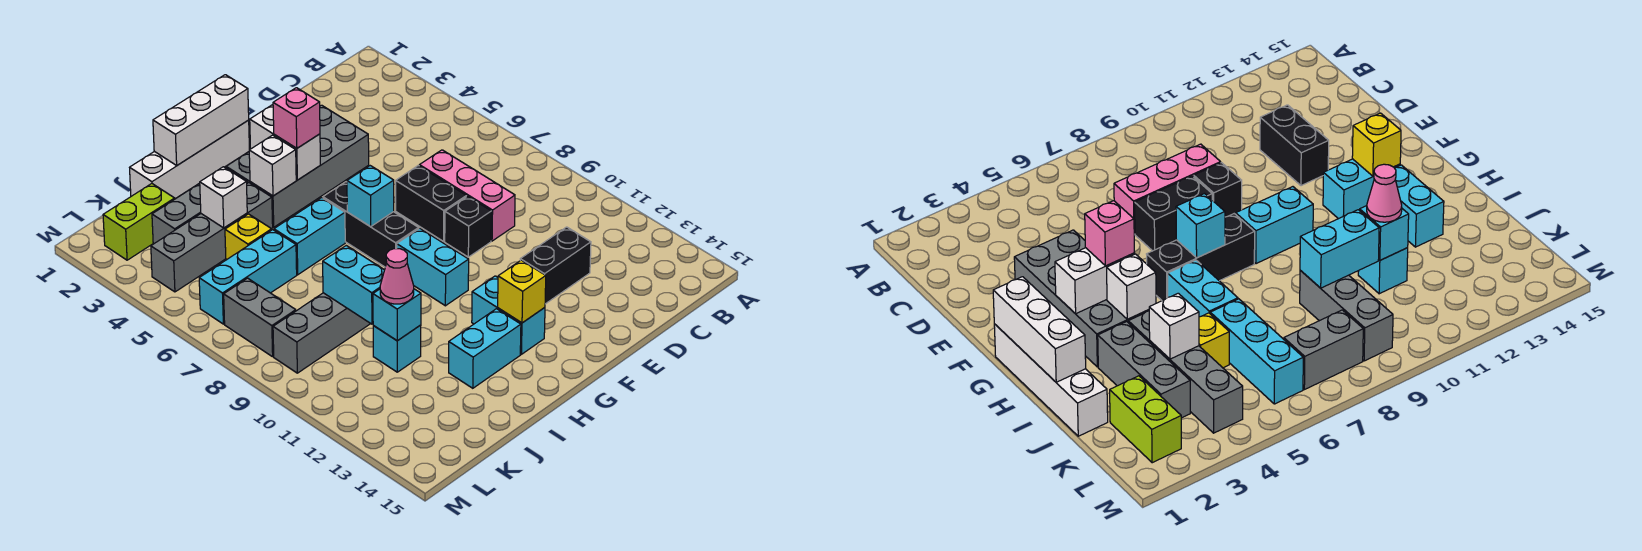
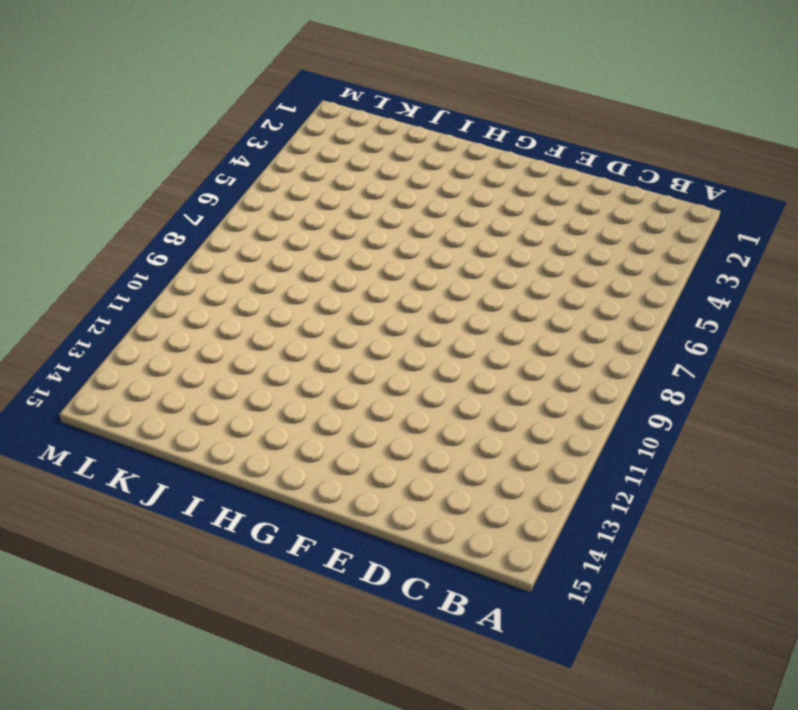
none -> pink brick D7:D9 level 1
none -> black brick D12:E12 level 1
none -> grey brick E3:H4 level 1

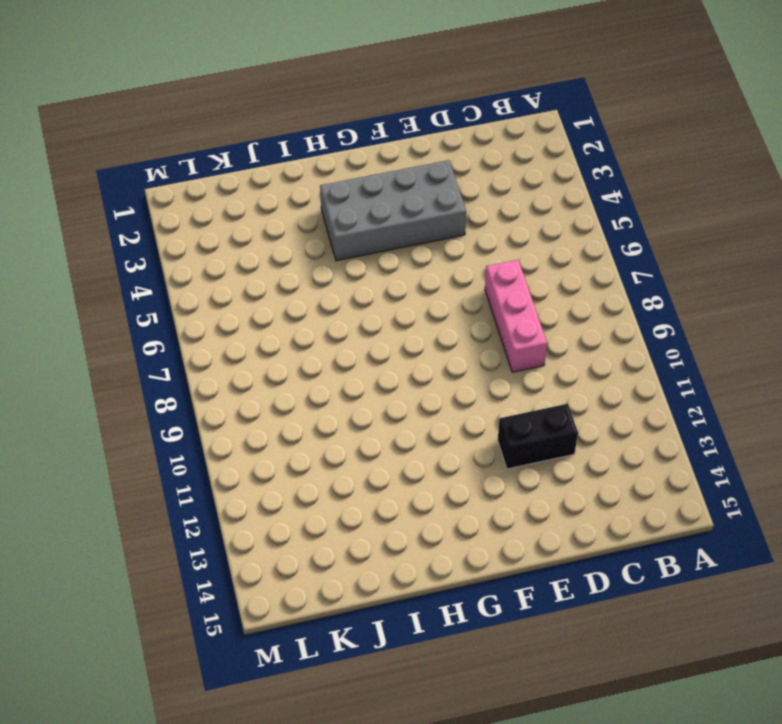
none -> black brick E7:E8 level 1
none -> black brick E9 level 1
none -> white brick G1:J1 level 1

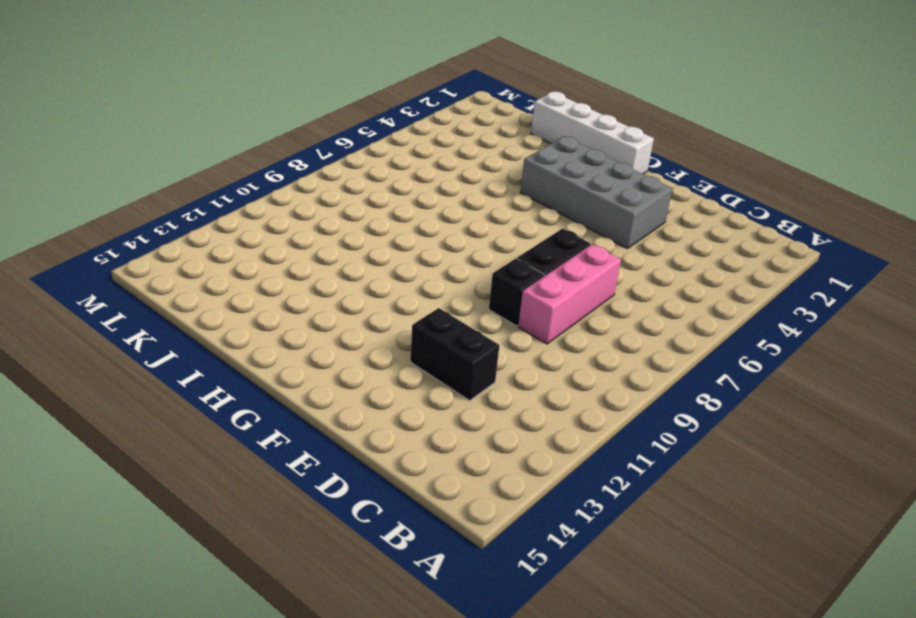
none -> black brick G6:G8 level 1
none -> cyan brick G9:G10 level 1
none -> cyan brick G12:G13 level 1

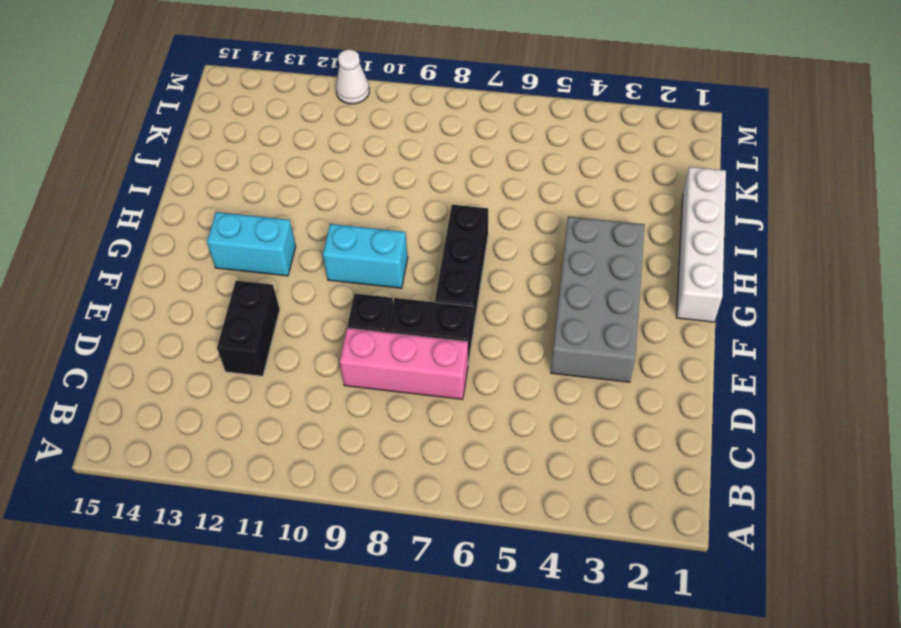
black brick F7:H7 level 1 -> black brick G6:G8 level 1
white cone M11 level 1 -> none
none -> cyan brick H6:I6 level 1
none -> cyan brick H13:I13 level 1
none -> grey brick I3:K3 level 1

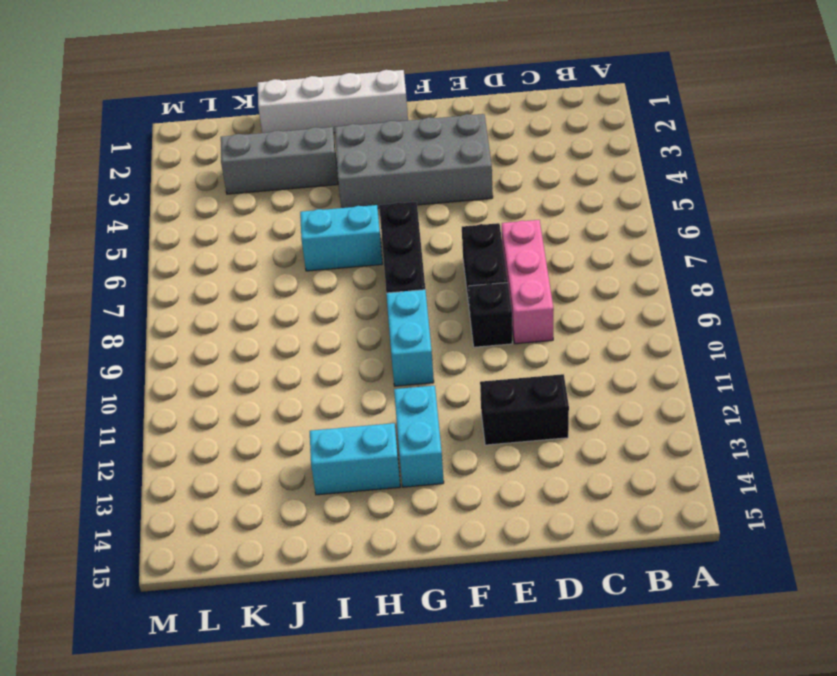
none -> grey brick I4:L4 level 1
none -> yellow brick J5 level 1
none -> cyan brick J6:L6 level 1

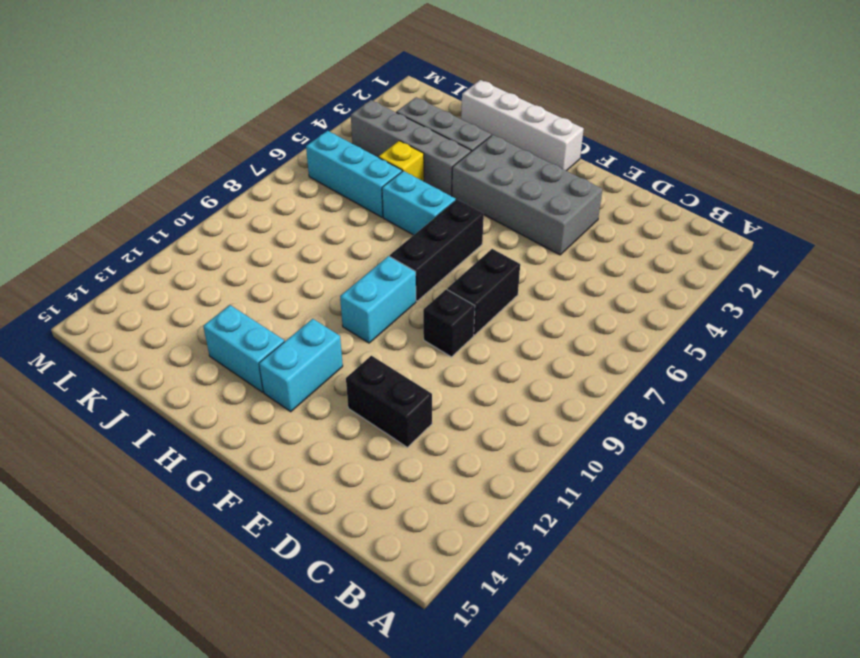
none -> pink brick D7:D9 level 1
none -> grey brick J9:L9 level 1
none -> cyan brick J11 level 1

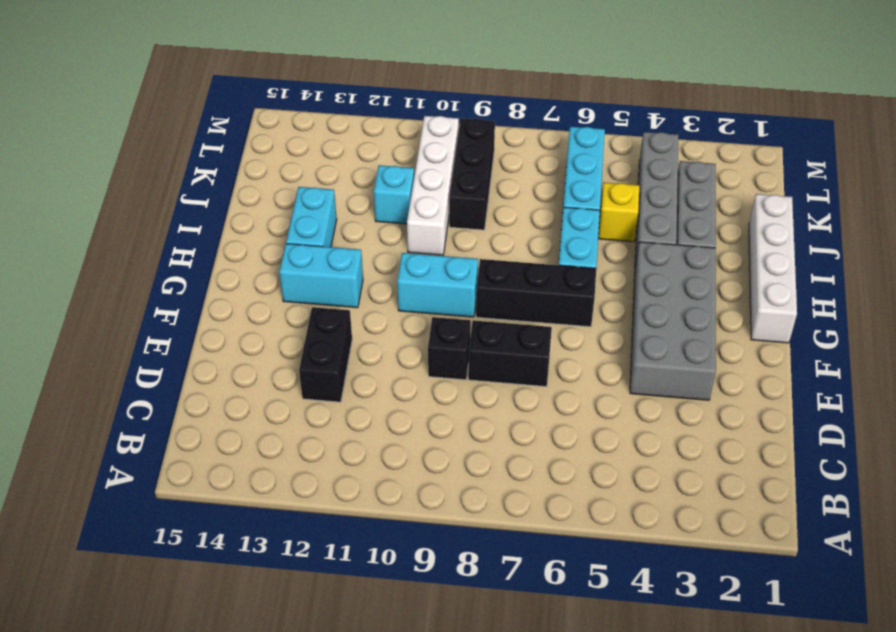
white brick I10:L10 level 1 -> none
black brick J9:L9 level 1 -> grey brick J9:L9 level 1
none -> pink brick D7:D9 level 1
none -> lime brick K2:L2 level 1
none -> grey brick L7:L8 level 1

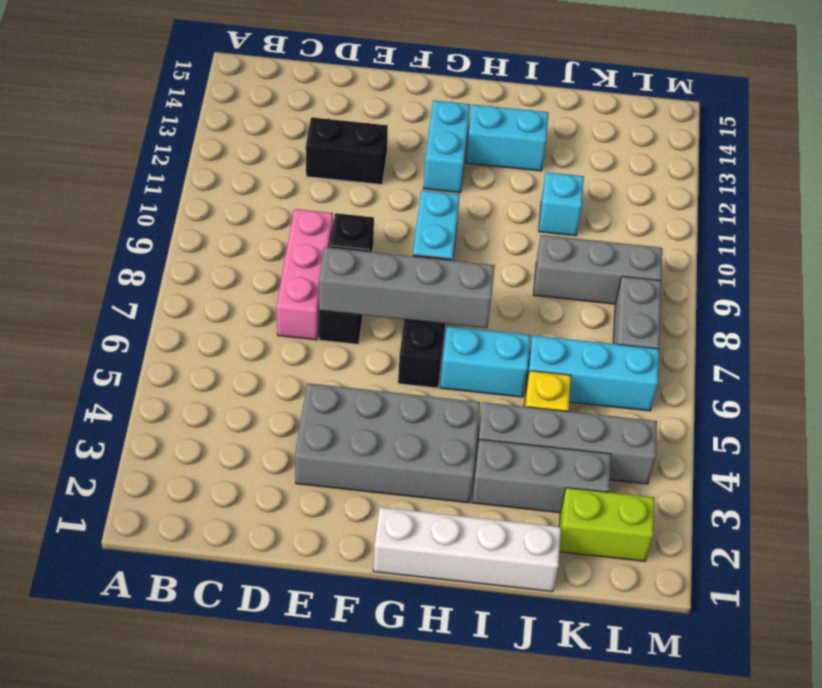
grey brick E7:H7 level 2 -> cyan brick G7 level 2
none -> white brick G1:I1 level 2
none -> white brick G3:G4 level 2
none -> yellow brick G13 level 2

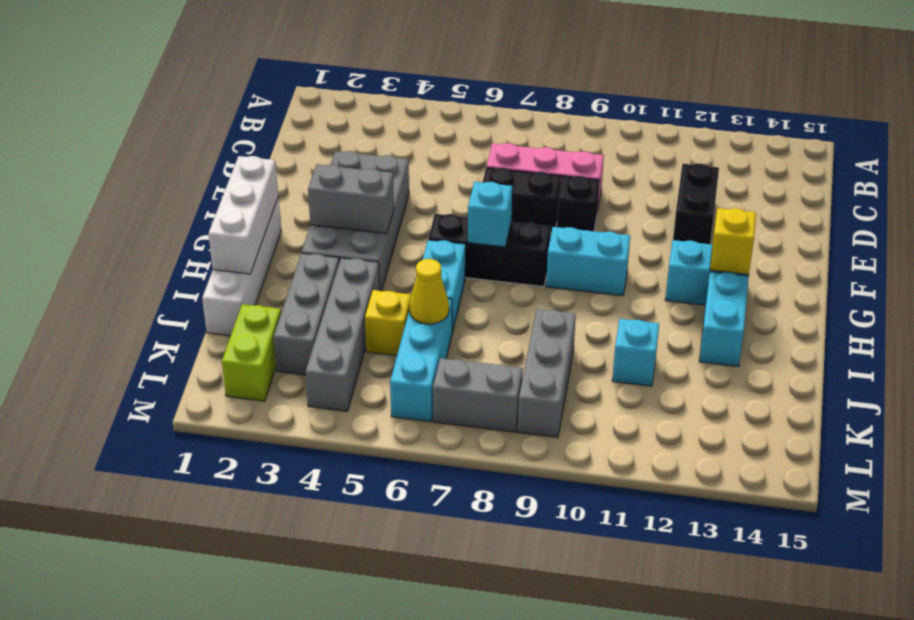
grey brick G3:G4 level 2 -> white brick G3:G4 level 2
yellow cone J6 level 2 -> none
none -> white brick H4 level 2
none -> white brick J4 level 2
none -> cyan brick J9:J10 level 2

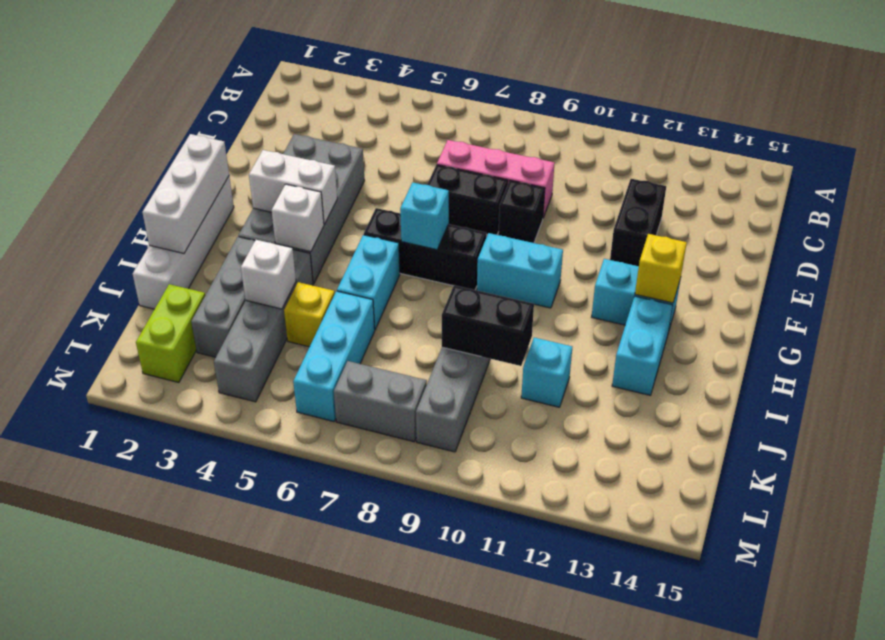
black brick J9:J10 level 2 -> cyan brick J9:J10 level 2
none -> cyan brick J11 level 2
none -> pink brick G4 level 3
none -> pink cone J11 level 3

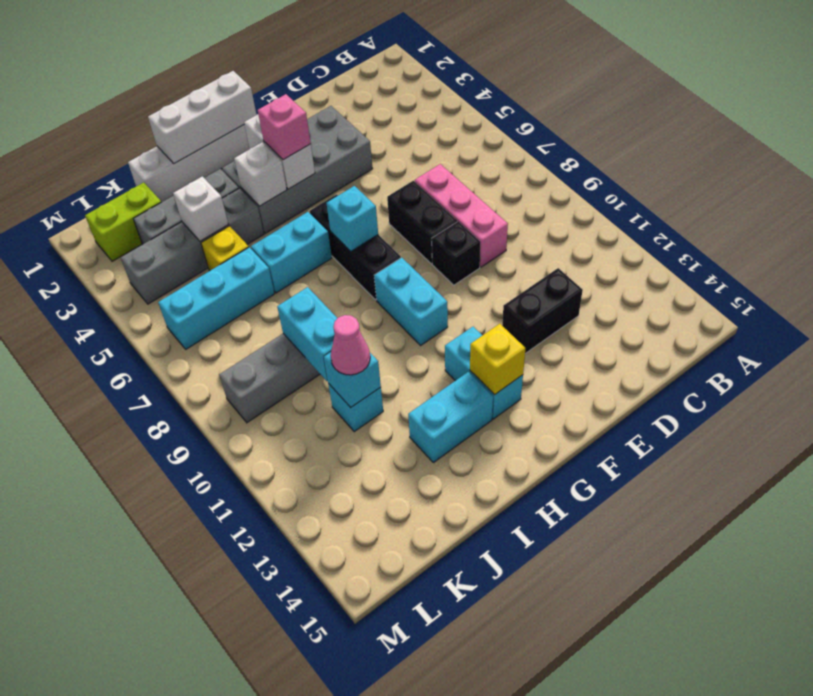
none -> grey brick L7:L8 level 1

